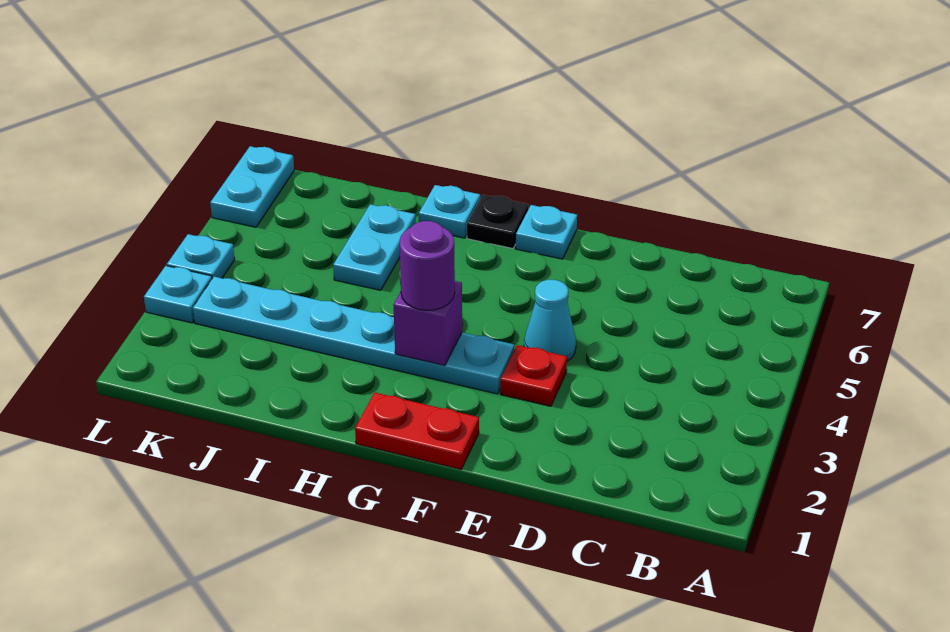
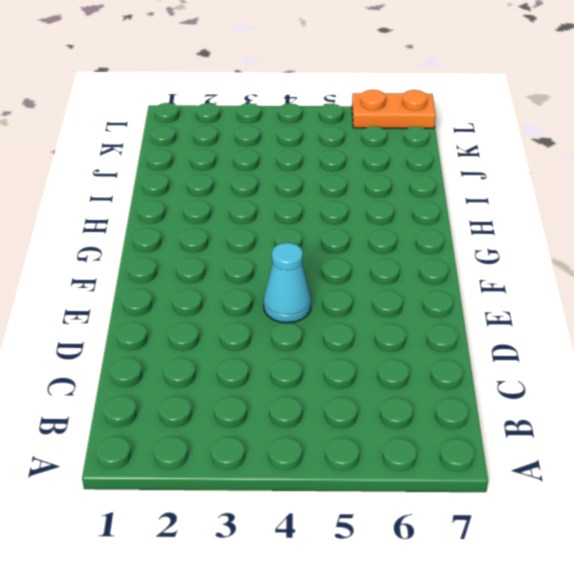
orange plate L6:L7 level 1 -> cyan plate L6:L7 level 1
none -> red plate E3 level 1
none -> red plate F1:G1 level 1
none -> cyan plate F3:K3 level 1

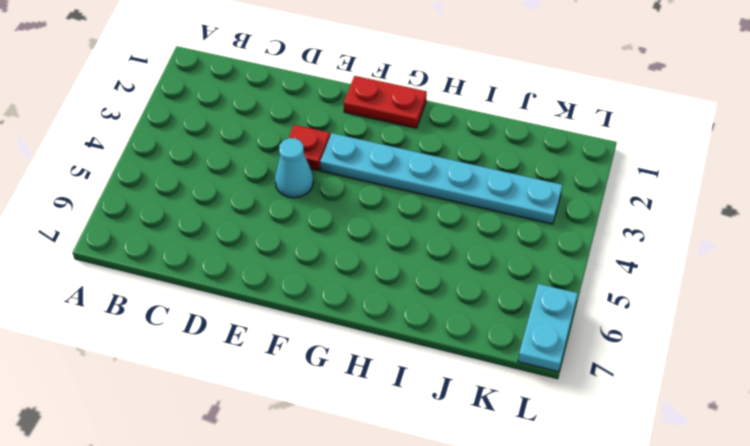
none -> cyan plate F7 level 1
none -> black plate G7 level 1
none -> cyan plate H7 level 1

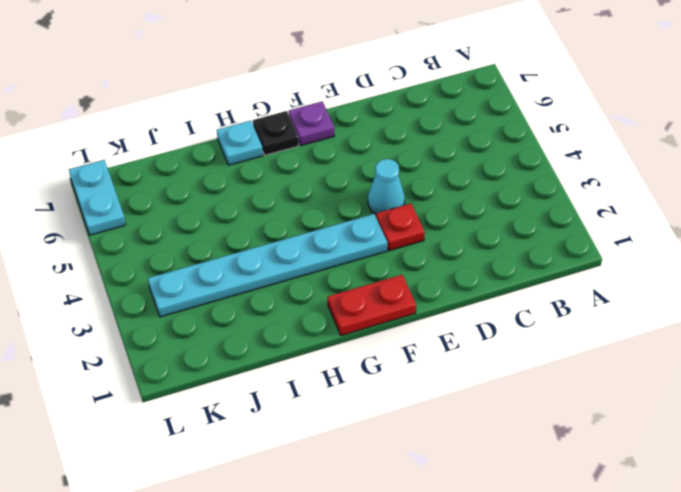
purple plate F7 level 1 -> cyan plate F7 level 1
none -> cyan plate I5:I6 level 1
none -> cyan plate L3 level 1
none -> cyan plate L4 level 1

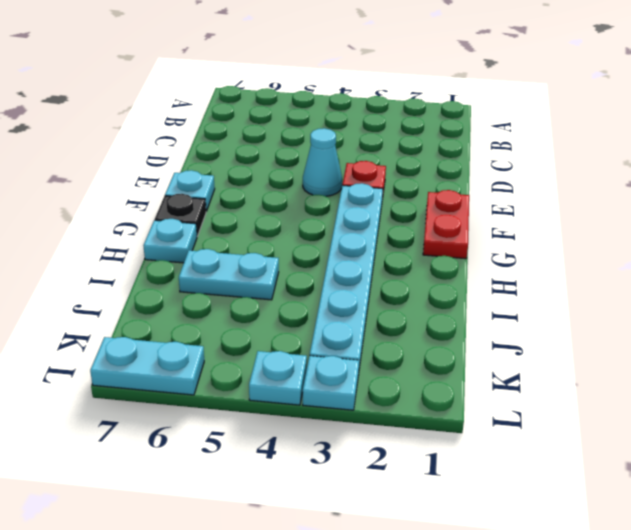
none -> purple brick G3 level 2
none -> purple round brick G3 level 3

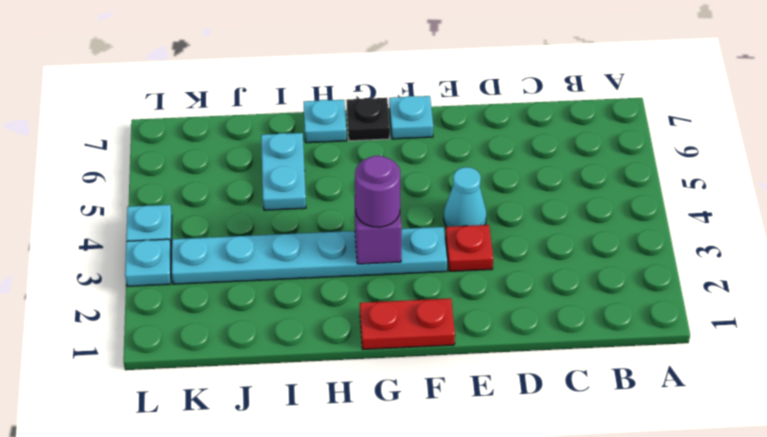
none -> cyan plate L6:L7 level 1

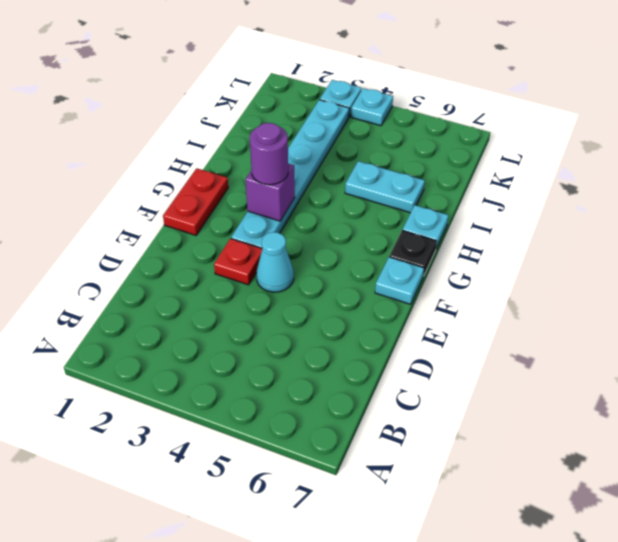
none -> cyan plate L6:L7 level 1

